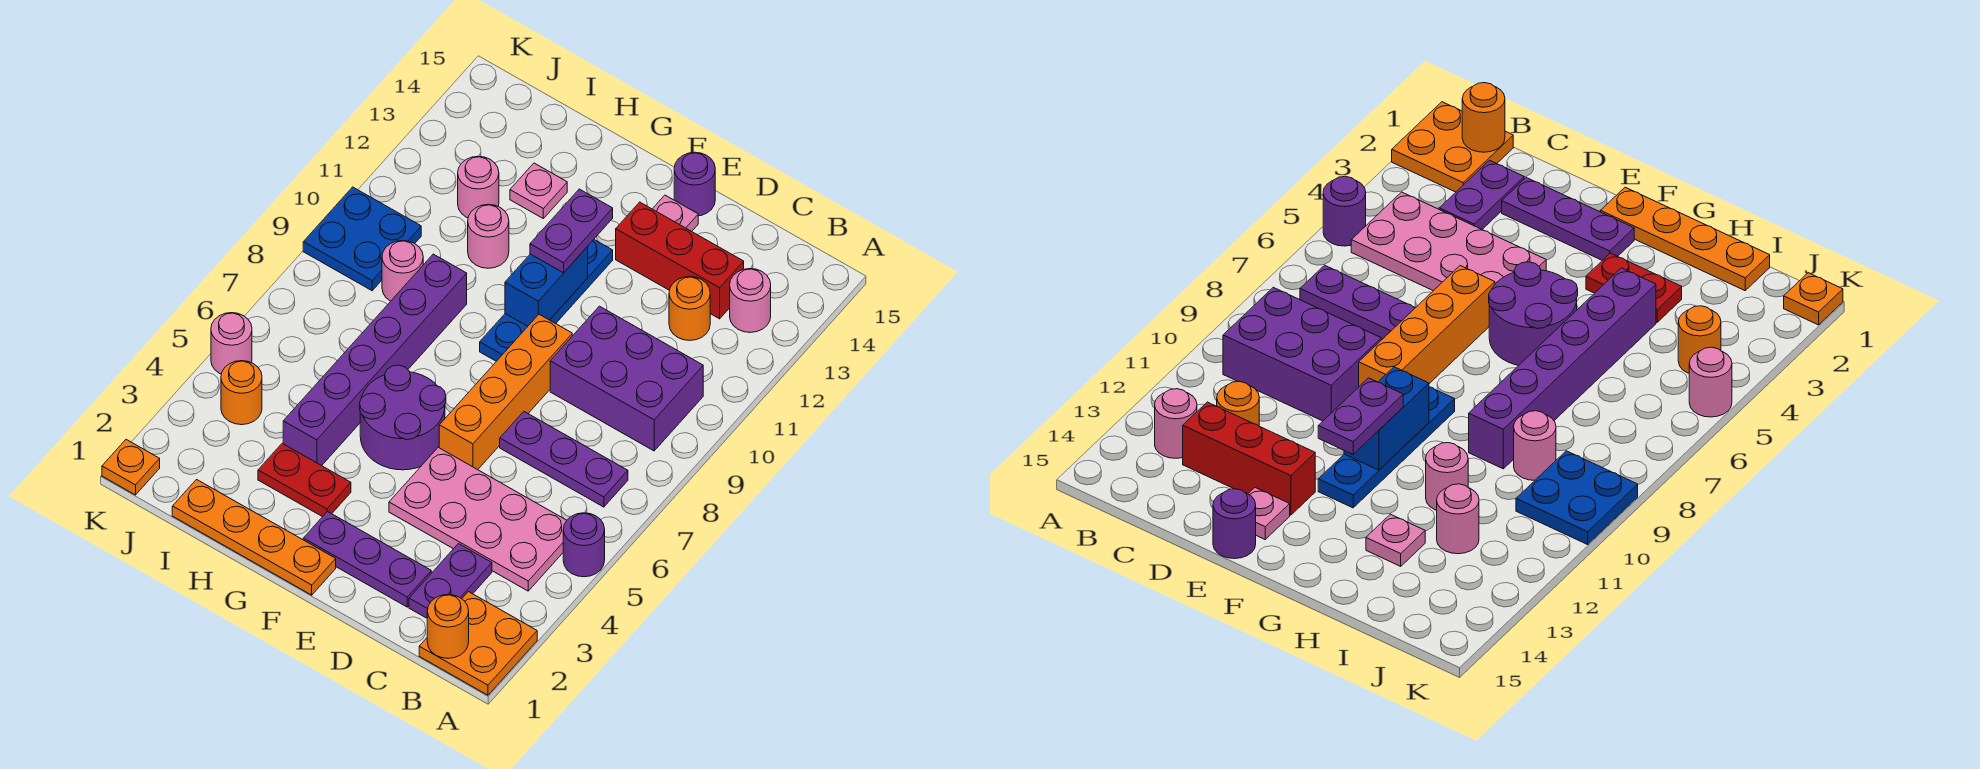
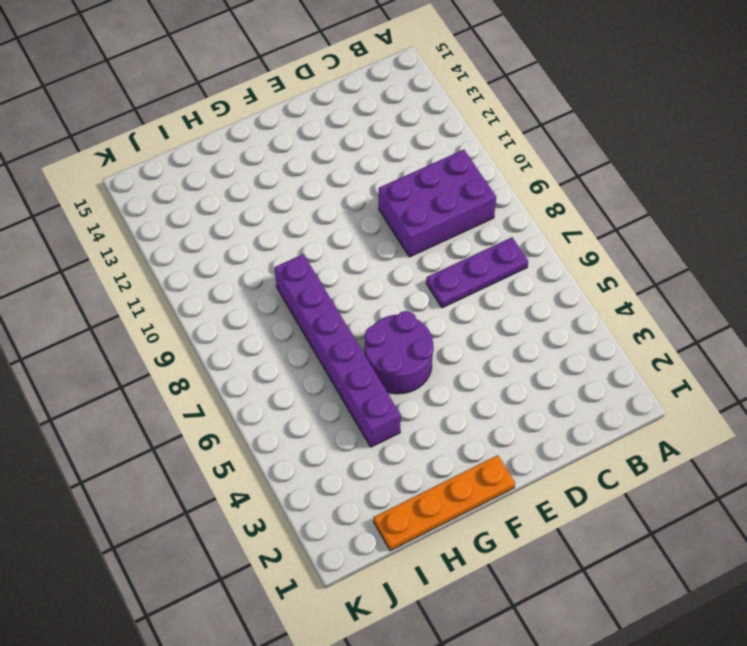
none -> orange plate A1:B2 level 1
none -> purple round brick A5 level 1
none -> pink plate B4:E5 level 1

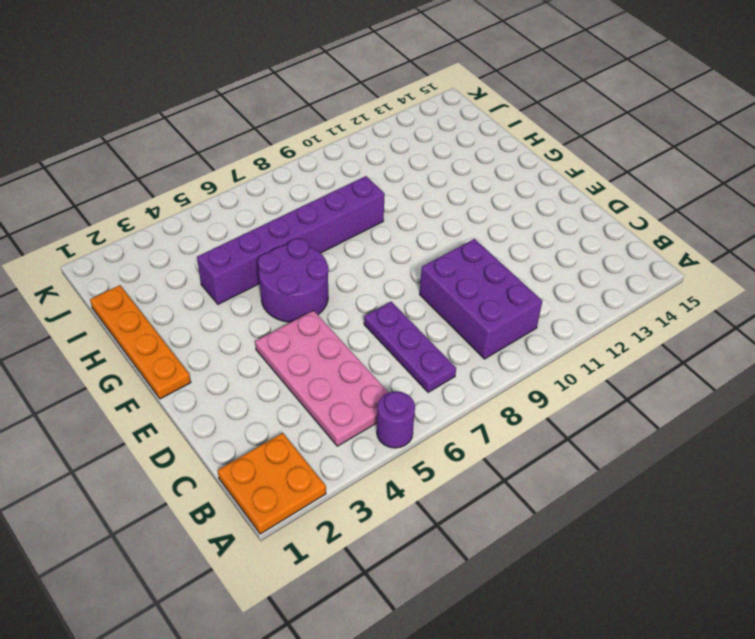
none -> pink round brick B13 level 1
none -> purple plate C2:C3 level 1
none -> orange round brick C12 level 1

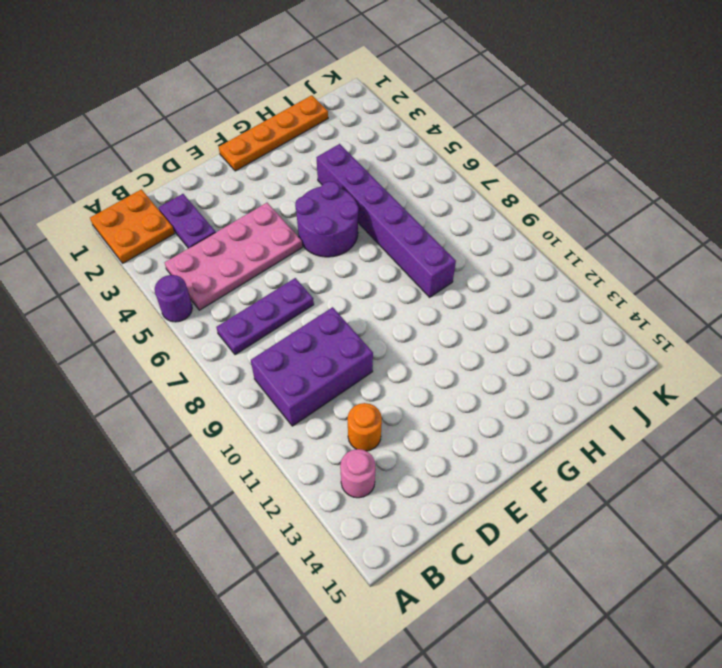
none -> red brick C13:E13 level 1
none -> purple plate D2:F2 level 1
none -> orange brick E6:E9 level 1

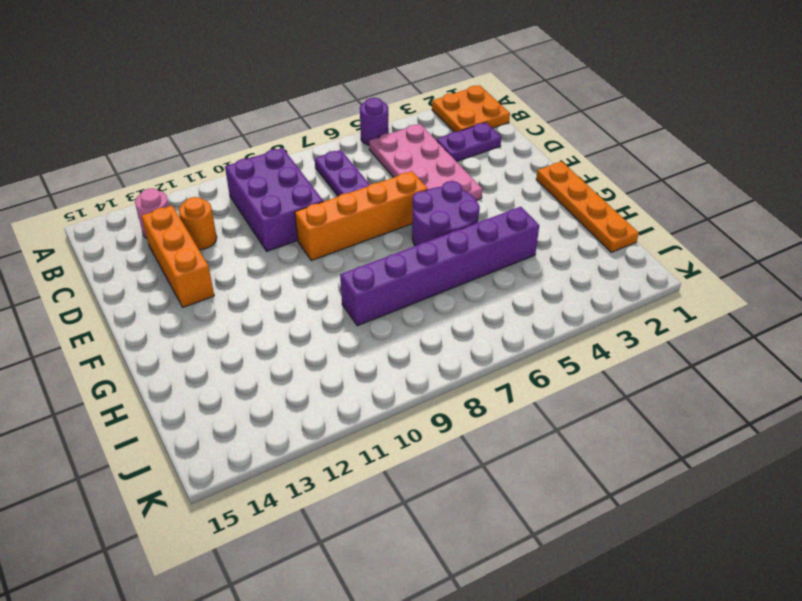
orange brick C13:E13 level 1 -> red brick C13:E13 level 1
none -> purple plate D2:F2 level 1
none -> pink plate E14 level 1
none -> purple round brick E15 level 1

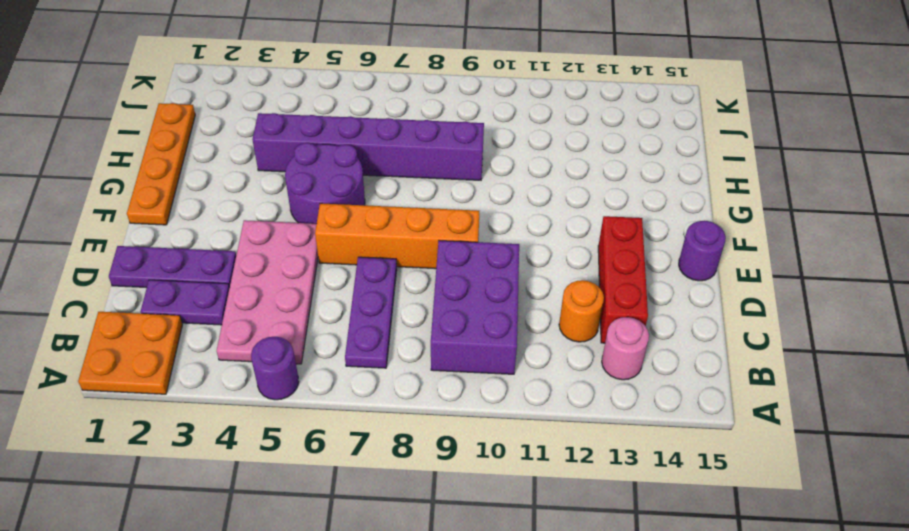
purple plate D1:D3 level 1 -> purple plate D2:F2 level 1
none -> pink plate E14 level 1
none -> blue plate F9:F12 level 1
none -> red plate G3:H3 level 1

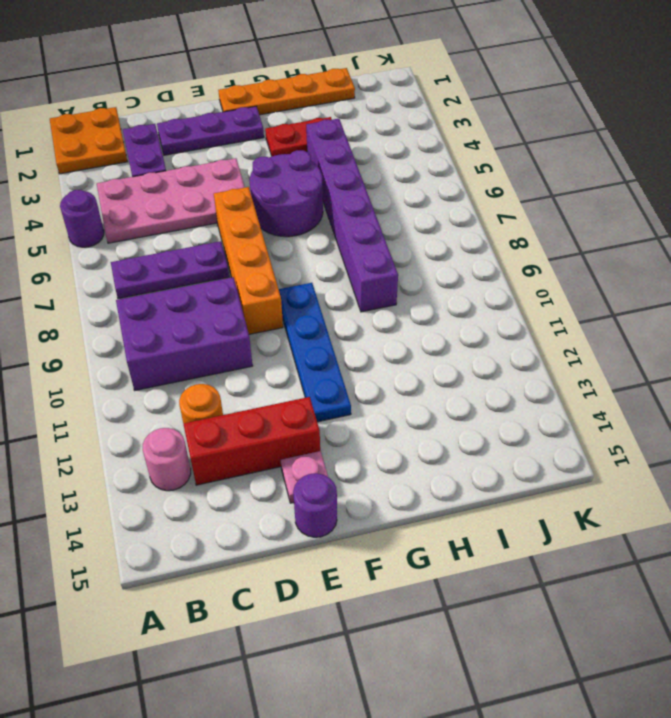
none -> pink round brick H11 level 1
none -> pink plate H13 level 1
none -> pink round brick I9 level 1

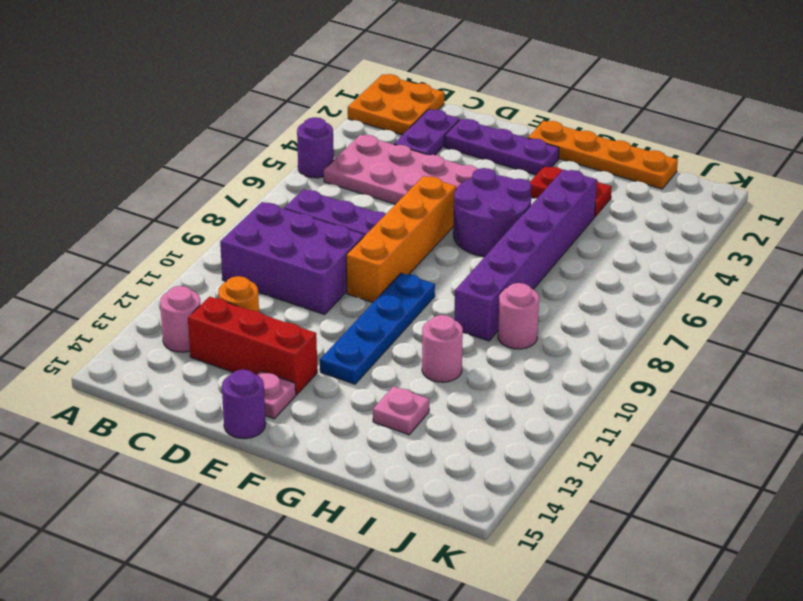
none -> pink round brick I12 level 1
none -> orange round brick J4 level 1
none -> blue plate J9:K10 level 1

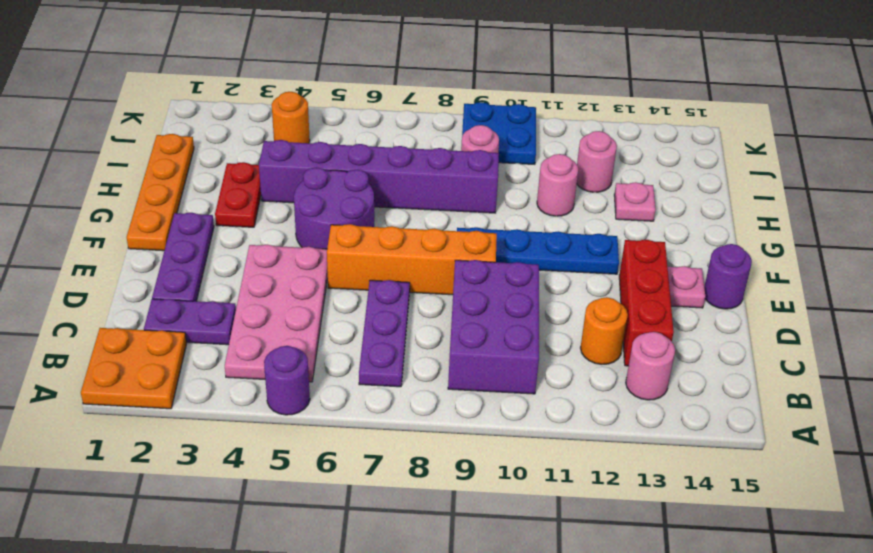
none -> orange plate K1 level 1
none -> pink round brick K5 level 1
none -> orange round brick B1 level 2

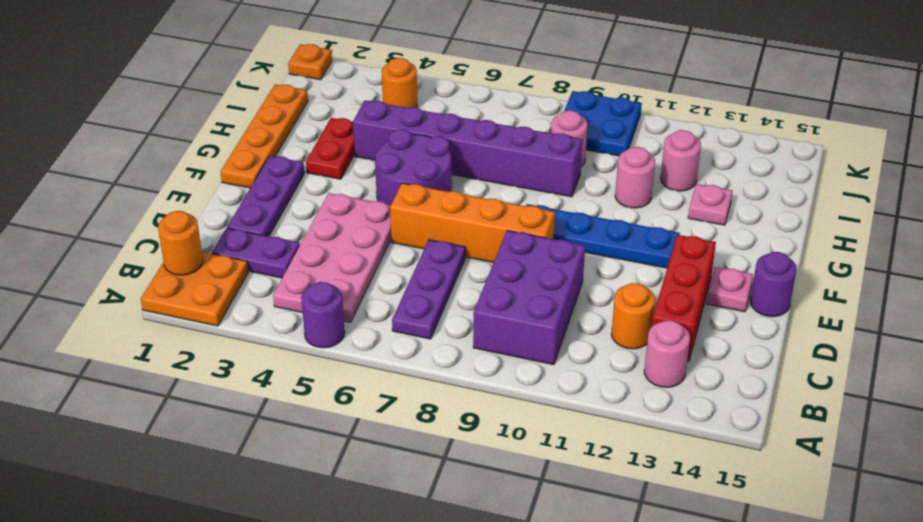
none -> pink round brick K5 level 1
none -> blue brick F10:F11 level 2
none -> purple plate F11:F12 level 3

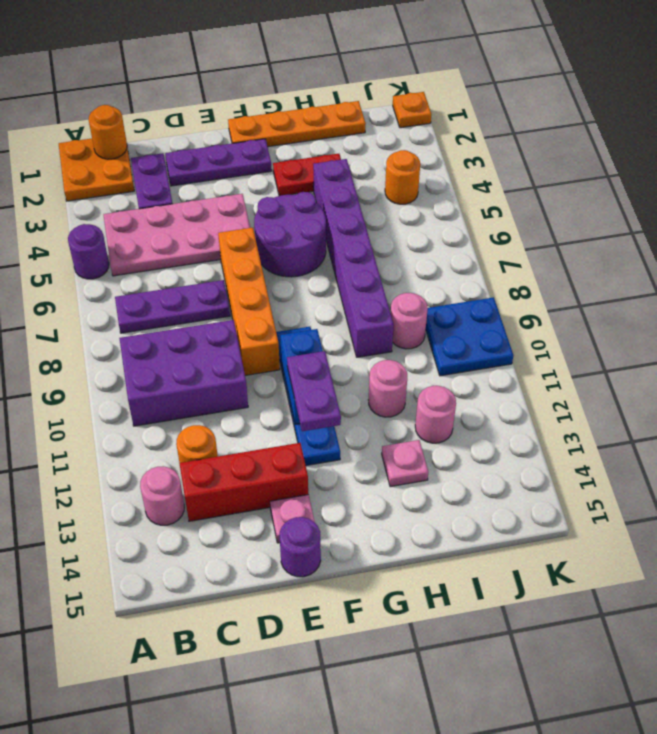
none -> pink round brick K5 level 1

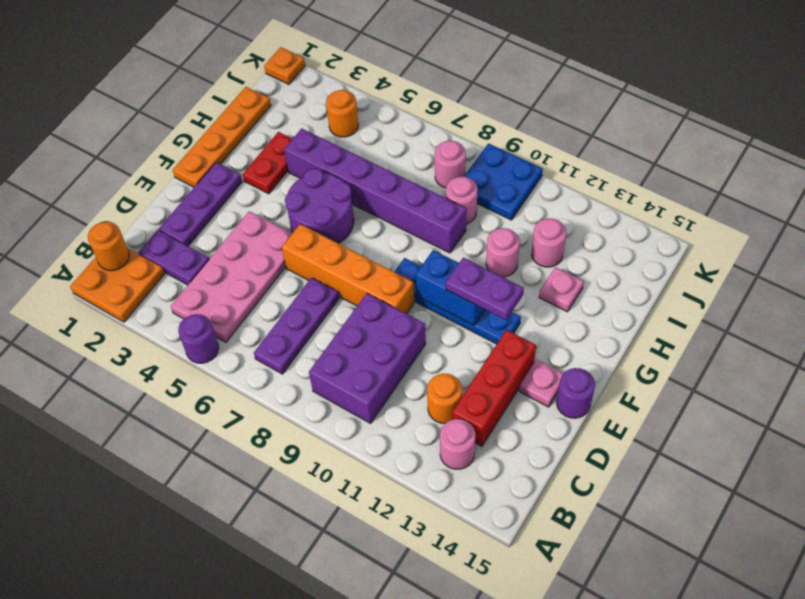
pink round brick J8 level 1 -> pink round brick K5 level 1

